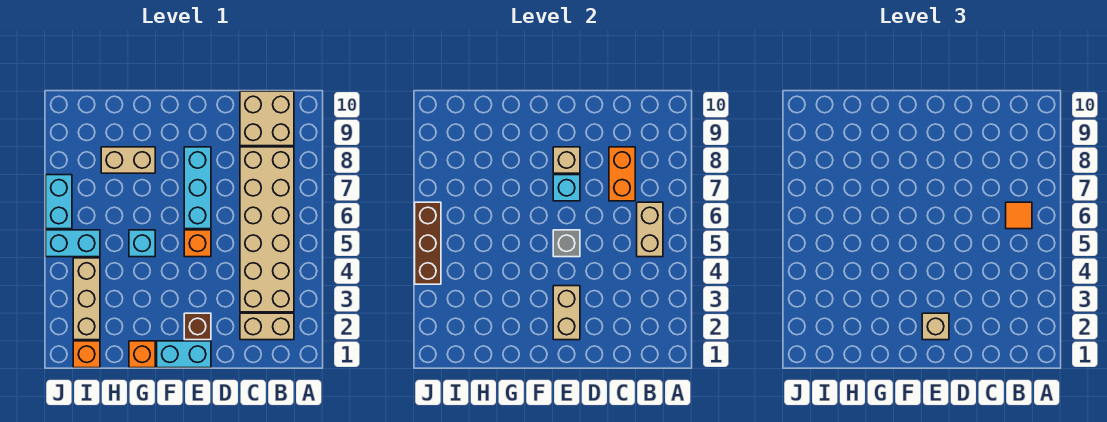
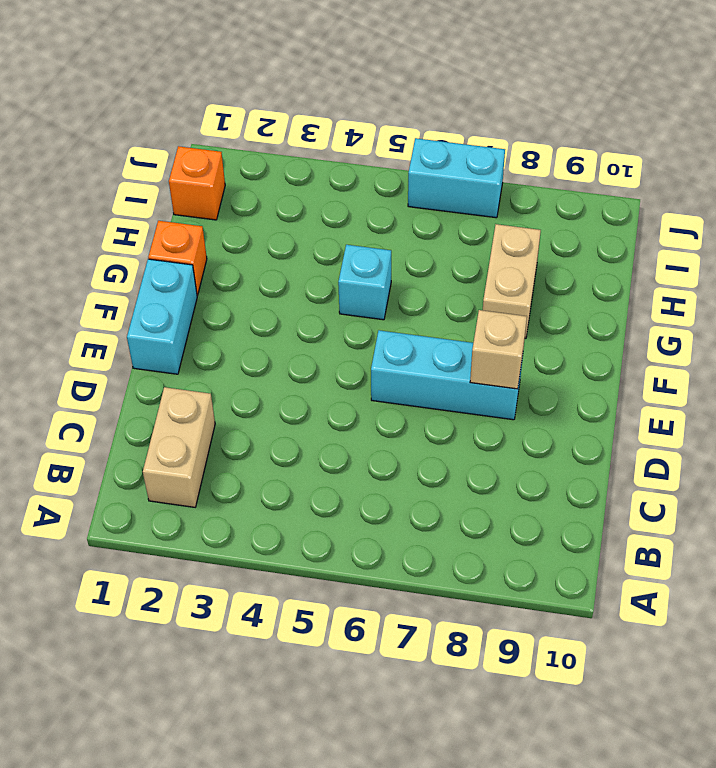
none -> tan brick B3:C8 level 1
none -> tan brick B9:C10 level 1
none -> brown brick E2 level 1

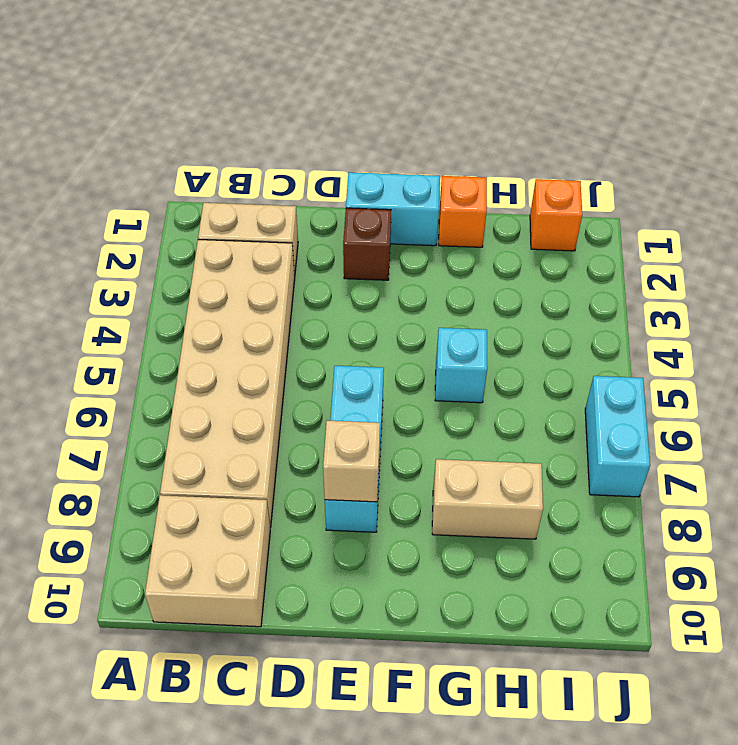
none -> orange brick E5 level 1
none -> tan brick I2:I4 level 1
none -> cyan brick I5:J5 level 1

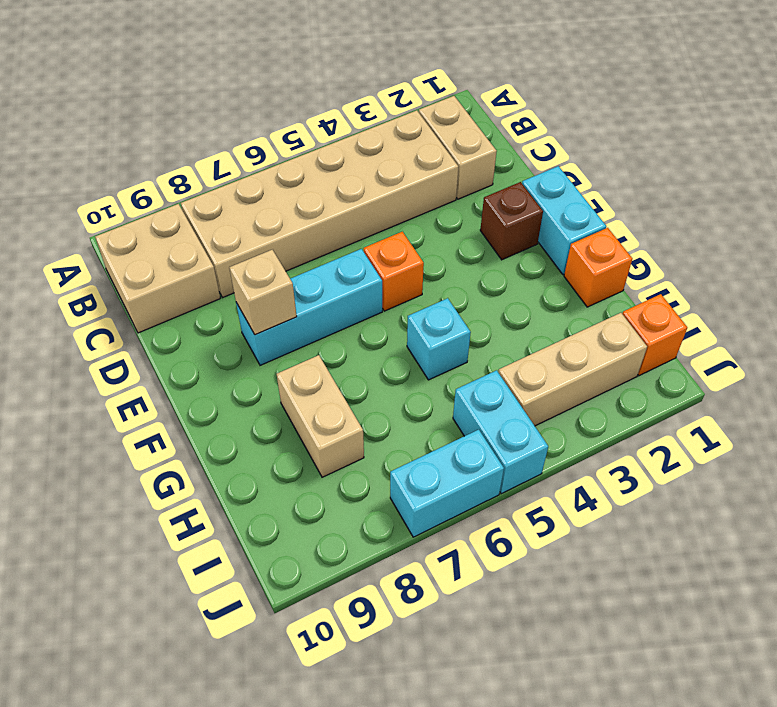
none -> tan brick B5:B6 level 2
none -> orange brick C7:C8 level 2
none -> tan brick E2:E3 level 2

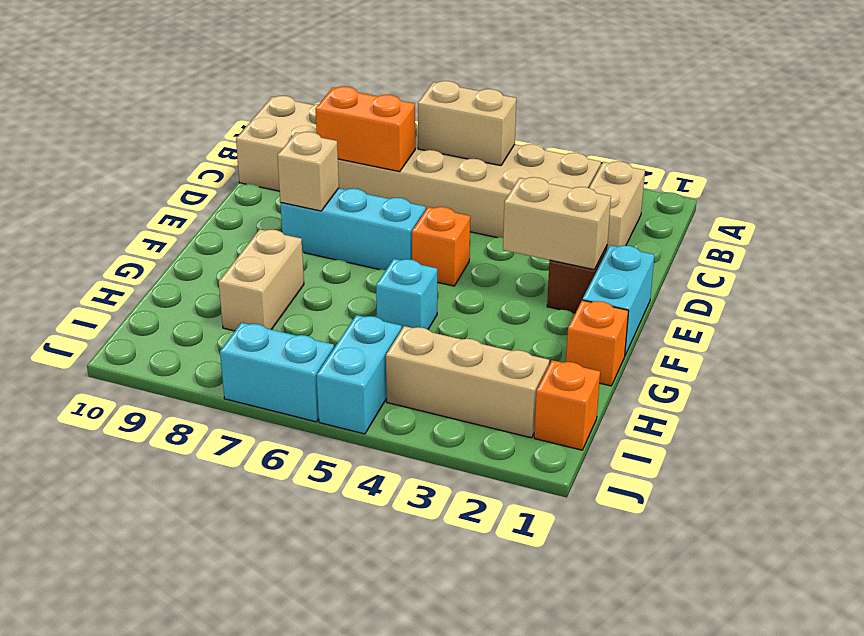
none -> grey brick E5 level 2
none -> cyan brick E7 level 2
none -> brown brick J4:J6 level 2

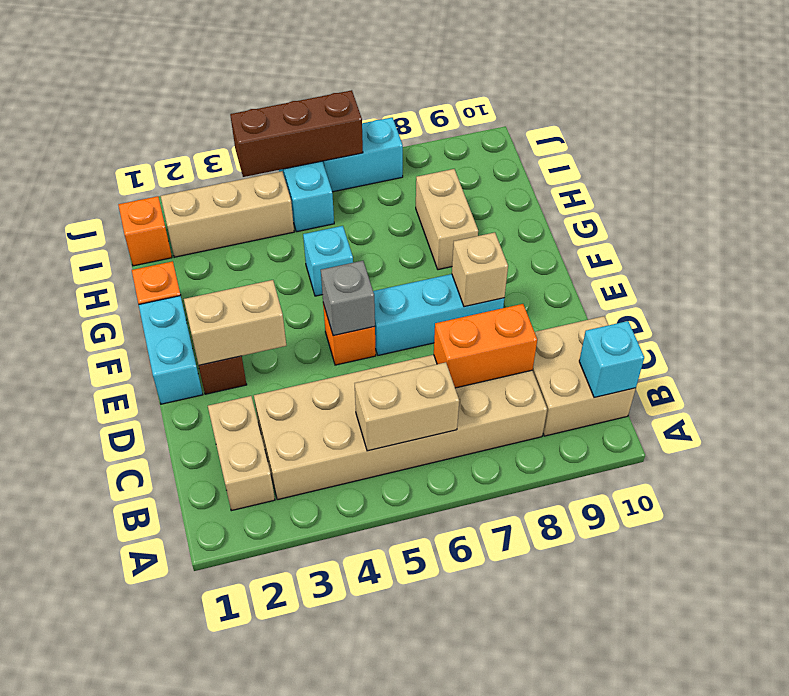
cyan brick B10 level 2 -> cyan brick E7 level 2
none -> orange tile B6 level 3
none -> tan brick E2 level 3

